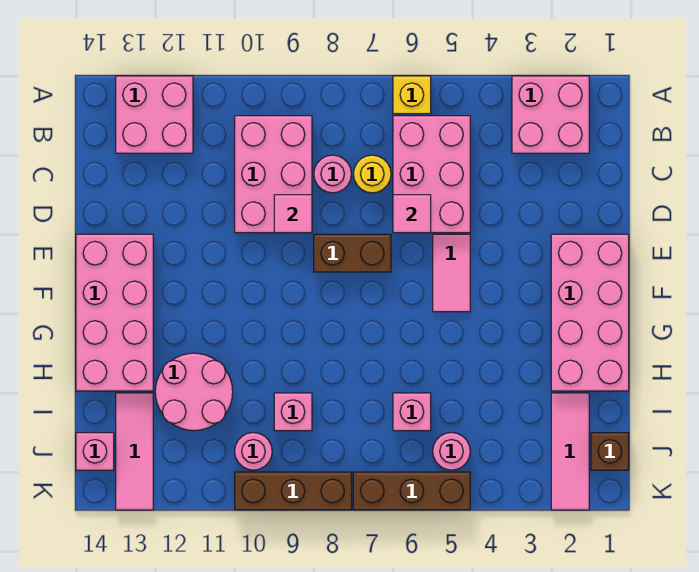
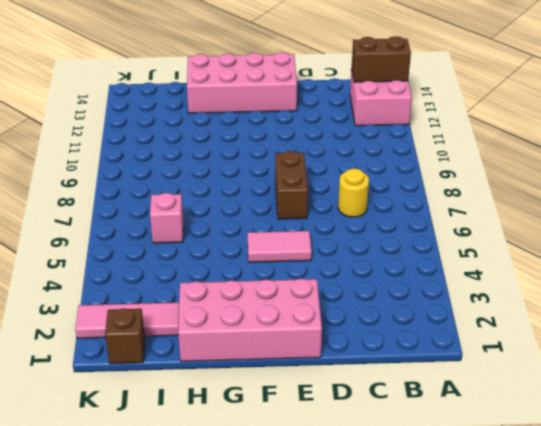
brown brick A13:B13 level 2 -> none
none -> pink brick A2:B3 level 1
none -> yellow brick A6 level 1
none -> pink brick B5:D6 level 1

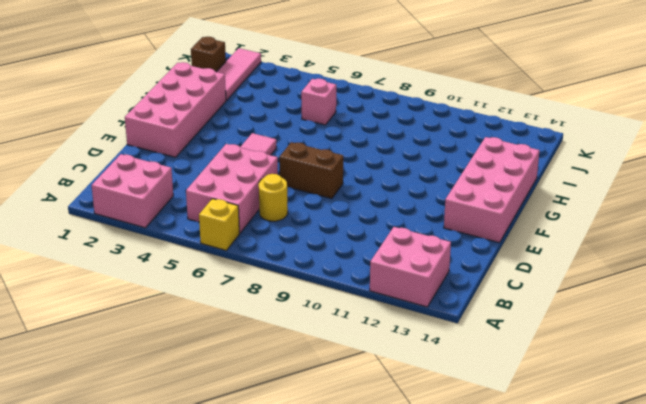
none -> pink brick B9:D10 level 1
none -> pink round brick C8 level 1
none -> pink round brick H11:I12 level 1

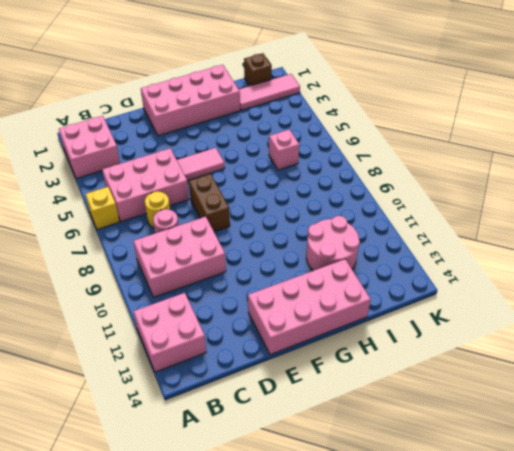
none -> pink brick I9 level 1
none -> pink tile I13:K13 level 1
none -> pink round brick J5 level 1

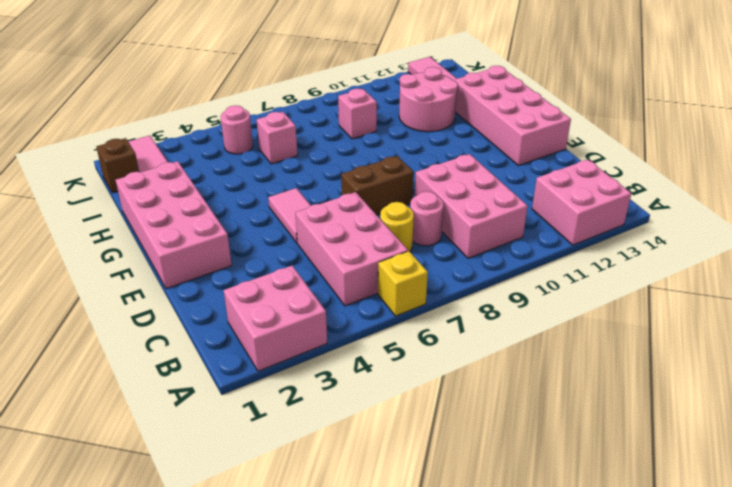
none -> pink round brick J10 level 1
none -> pink brick J14 level 1
none -> brown brick K5:K7 level 1

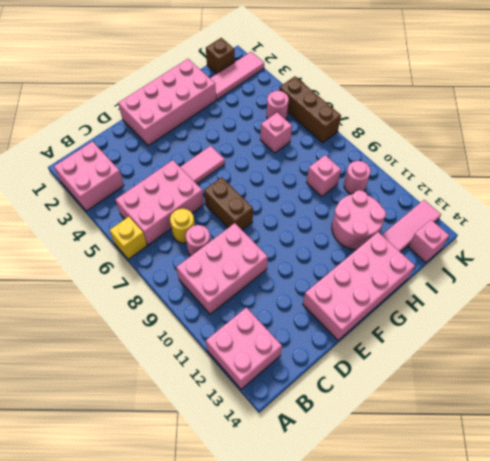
none -> brown brick K8:K10 level 1
none -> pink tile D6 level 2
none -> pink tile D9 level 2

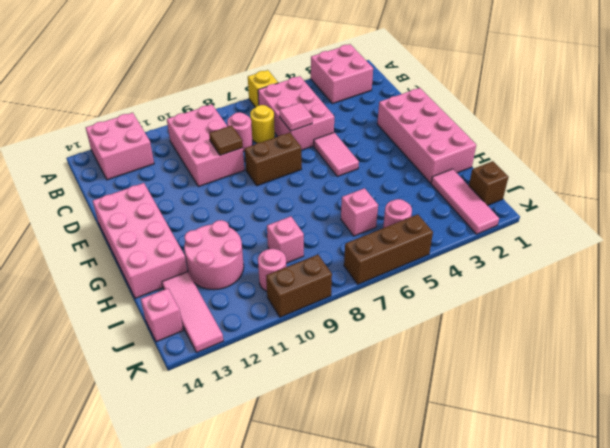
brown tile D9 level 2 -> pink tile D9 level 2
brown brick K9:K10 level 1 -> brown brick K8:K10 level 1

